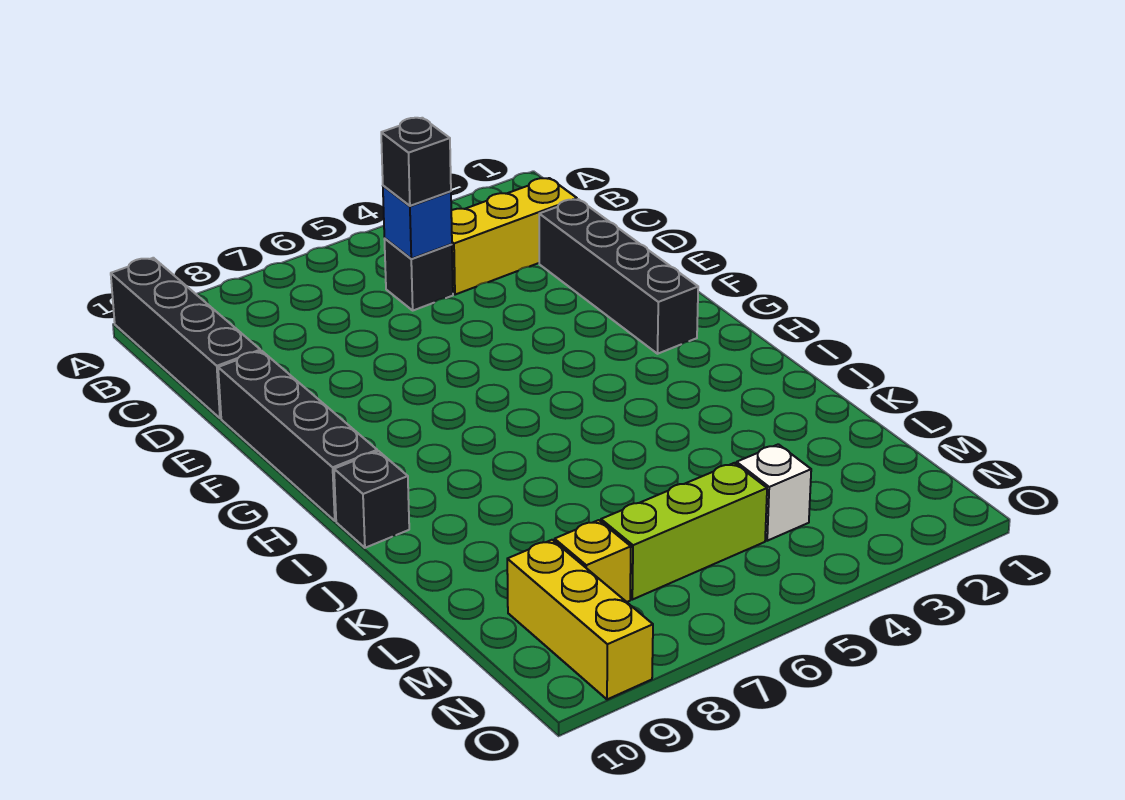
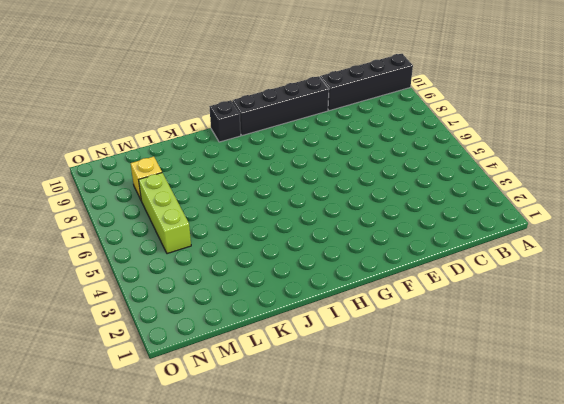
none -> yellow brick C2:C4 level 1
none -> black brick C5 level 1
none -> black brick D2:G2 level 1

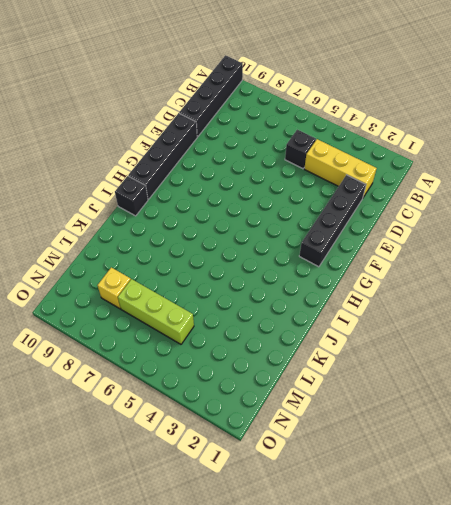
none -> white brick M4 level 1
none -> yellow brick M9:O9 level 1
none -> blue brick C5 level 2

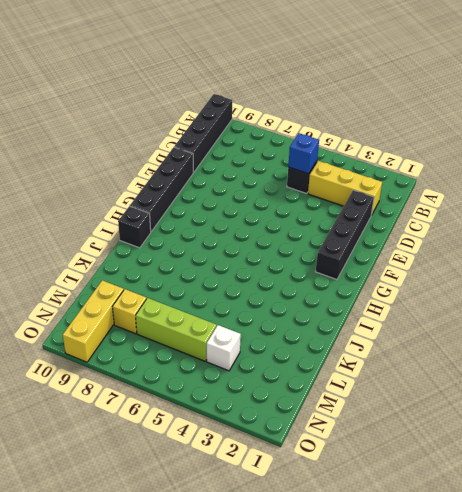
none -> black brick C5 level 3

